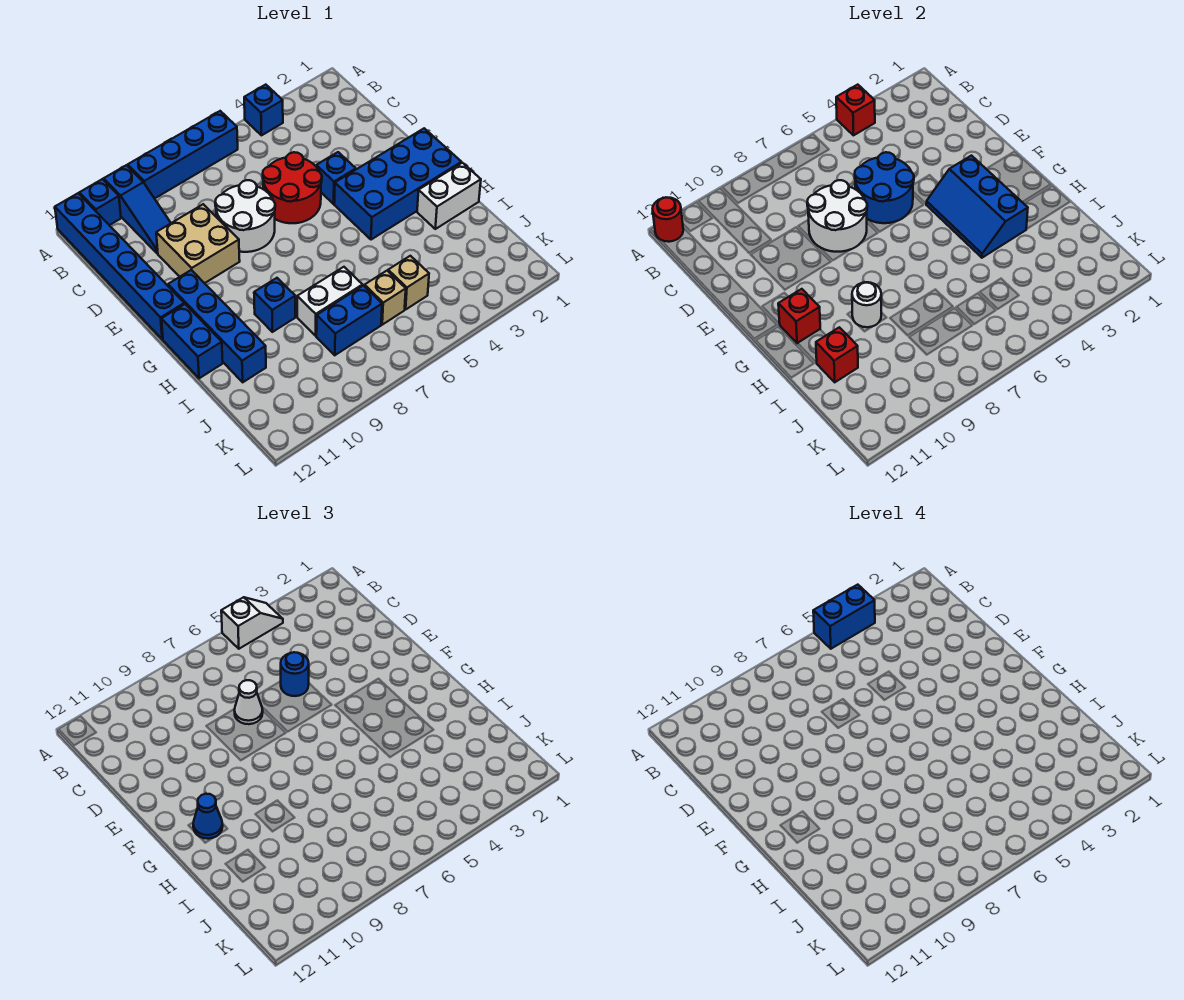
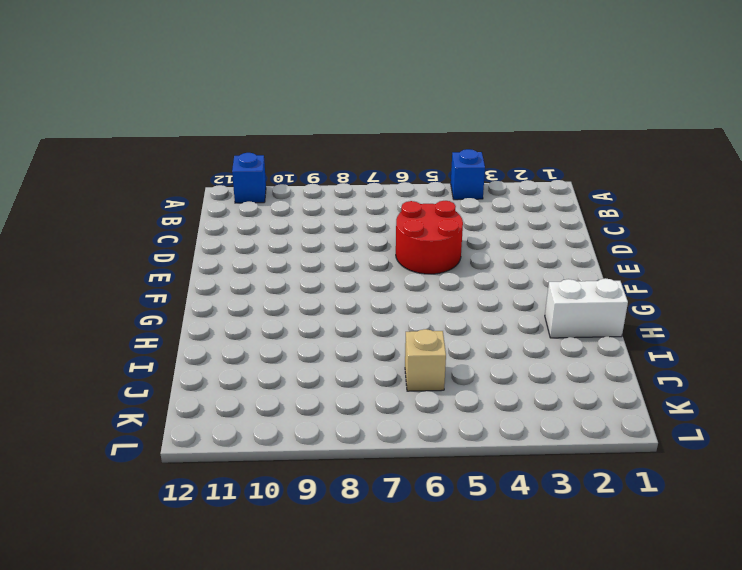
none -> blue brick A6:A9 level 1
none -> blue slope A10:C10 level 1 top A
none -> blue brick A12:F12 level 1
none -> white round brick D7:E8 level 1

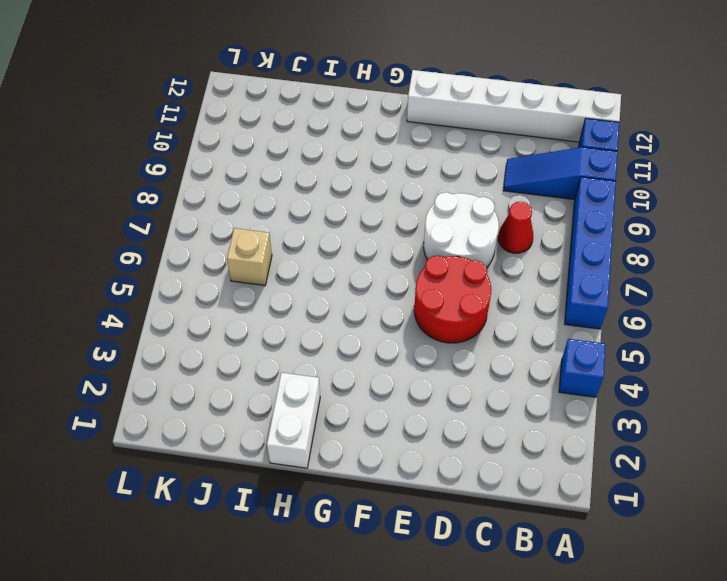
white brick A12:F12 level 1 -> blue brick A12:F12 level 1
red cone C8 level 1 -> none
none -> tan brick D9:E10 level 1
none -> blue brick E4 level 1
none -> blue brick F1:G4 level 1
none -> blue brick F11:I11 level 1

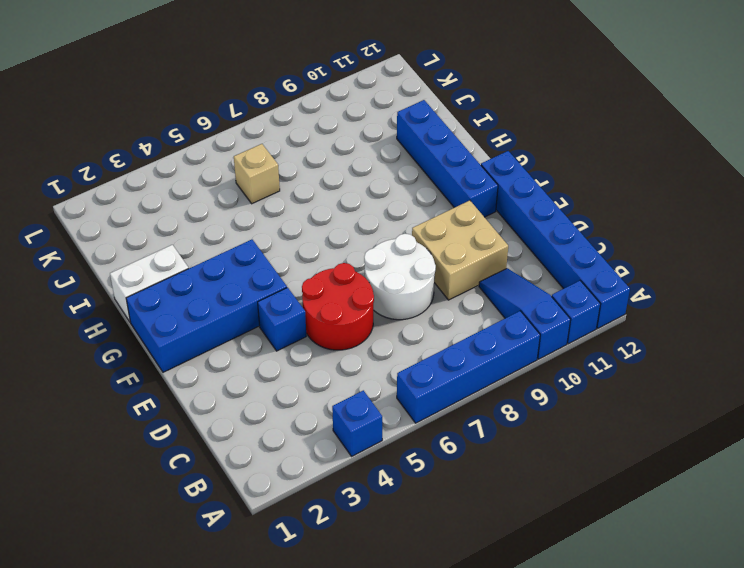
none -> blue brick G12:H12 level 1
none -> blue brick H9 level 1
none -> white brick I7:I8 level 1
none -> tan brick J5 level 1

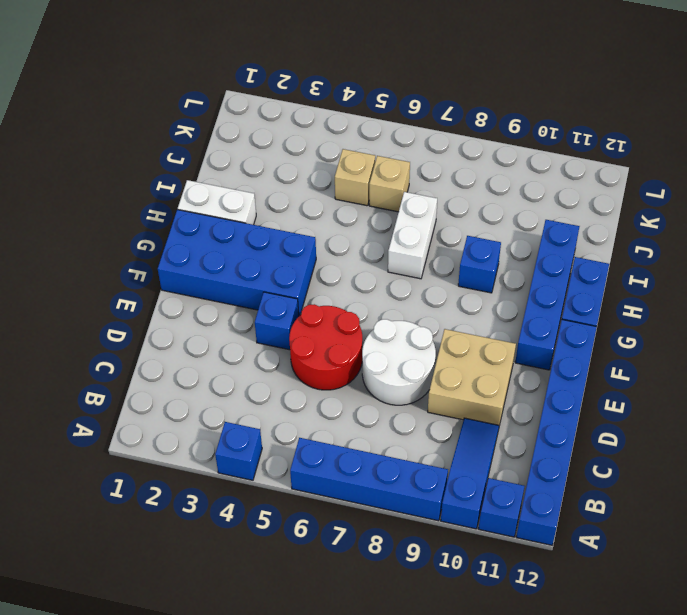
white brick H7:I7 level 1 -> white brick I7:I8 level 1
none -> blue brick J7:J8 level 1
none -> red brick A4 level 2
none -> red round brick A12 level 2
none -> blue round brick D5:E6 level 2

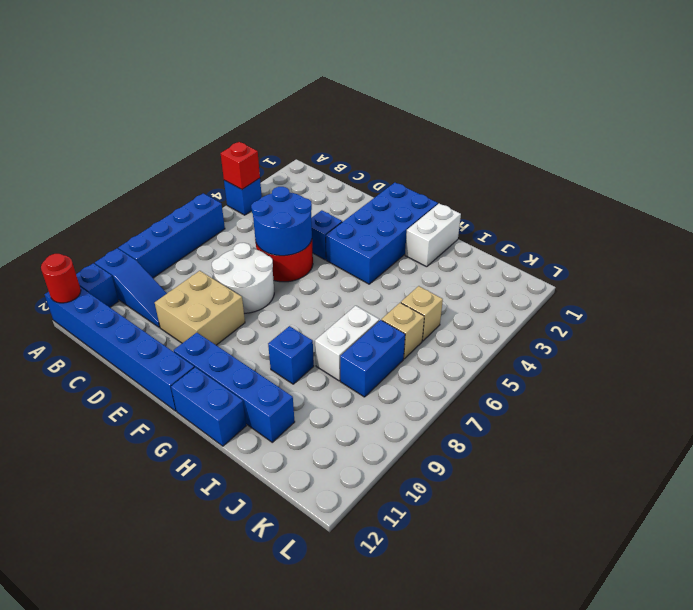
none -> white round brick D7:E8 level 2
none -> blue slope F3:H4 level 2 top 3
none -> red brick G11 level 2
none -> white round brick H9 level 2

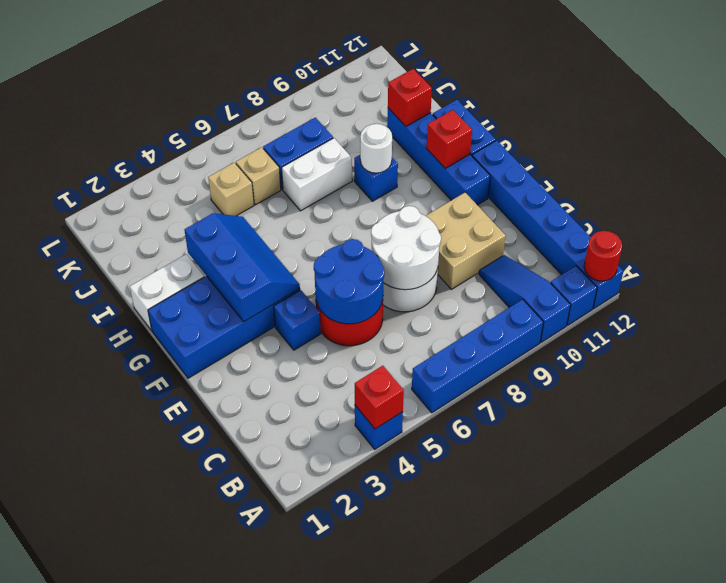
none -> white slope A4:A5 level 3 top 5
none -> blue round brick D5 level 3
none -> white cone D7 level 3
none -> blue cone G11 level 3

